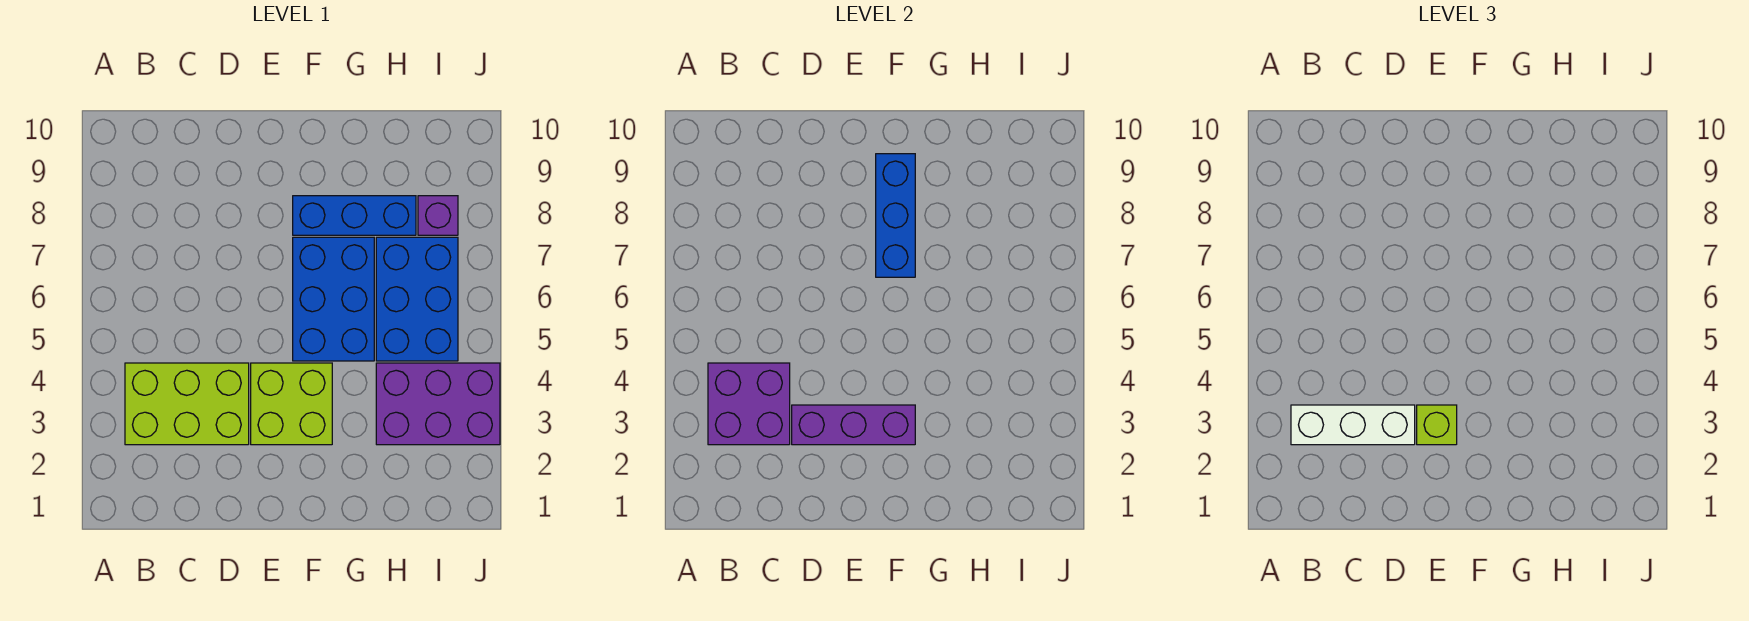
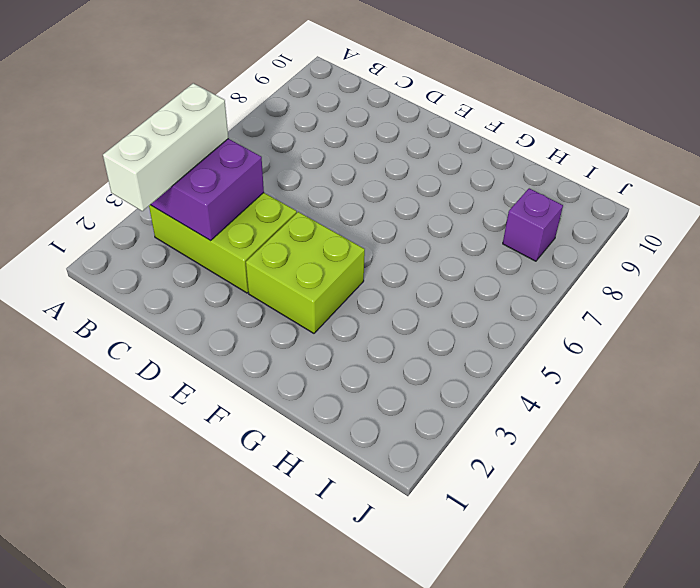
white brick B2:B4 level 3 -> white brick B3:D3 level 3
none -> blue brick F5:G7 level 1
none -> blue brick F8:H8 level 1
none -> purple brick H3:J4 level 1

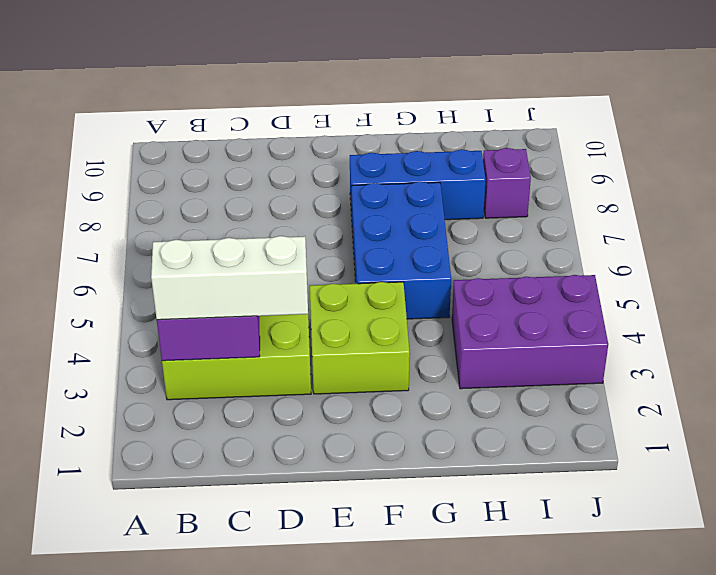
none -> blue brick H5:I7 level 1
none -> purple brick D3:F3 level 2
none -> blue brick F7:F9 level 2

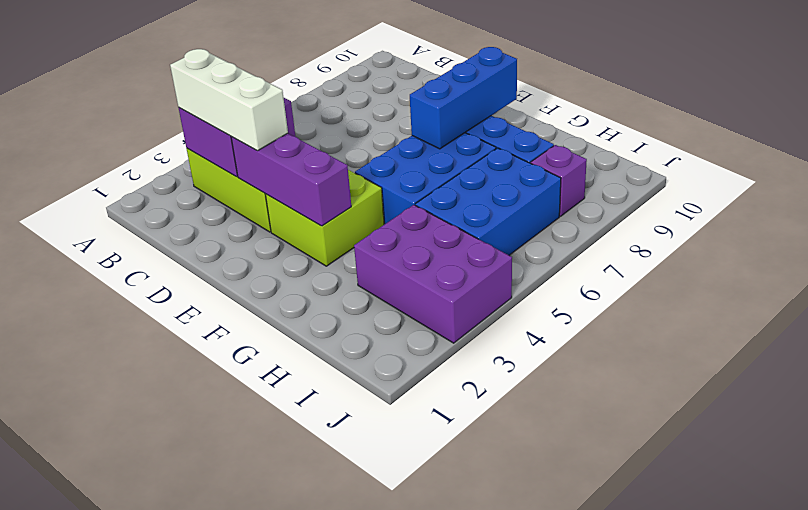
none -> lime brick E3 level 3

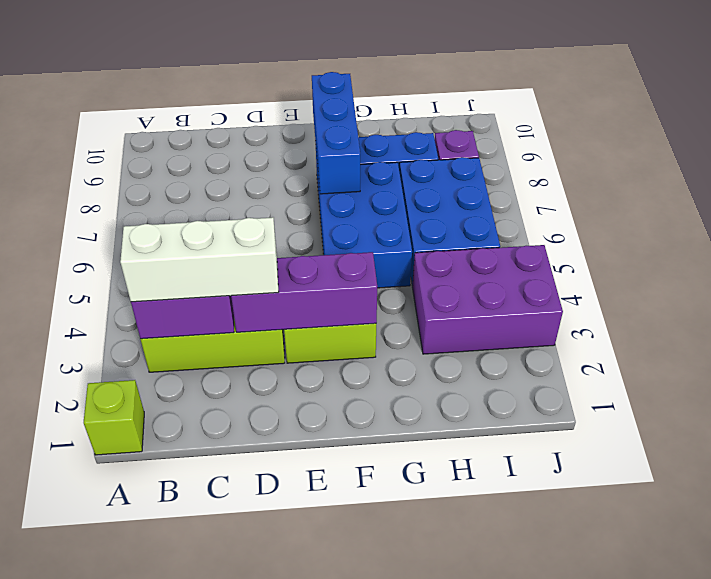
lime brick A1 level 1 -> lime brick E3 level 3

